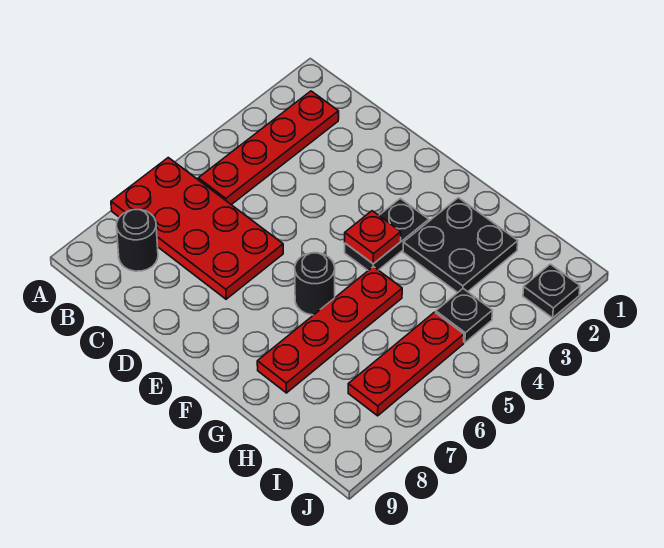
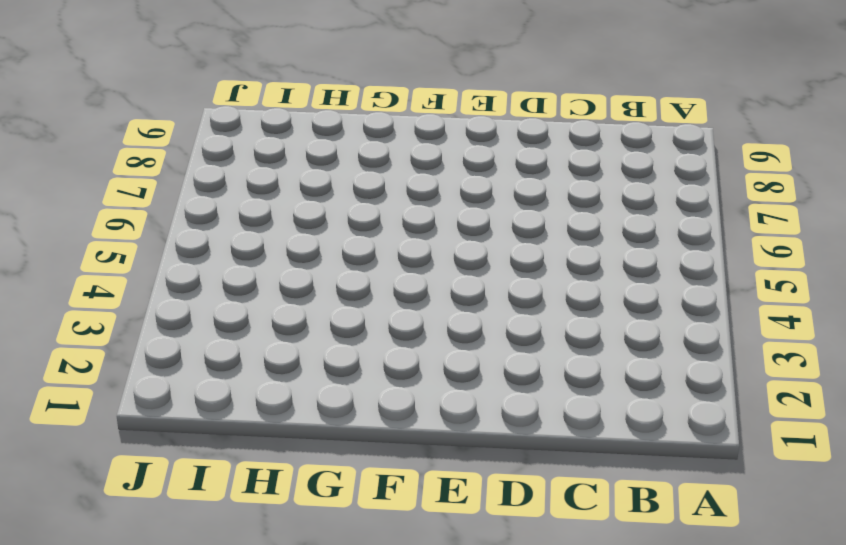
none -> red plate A6:D7 level 1
none -> red plate B2:B5 level 1

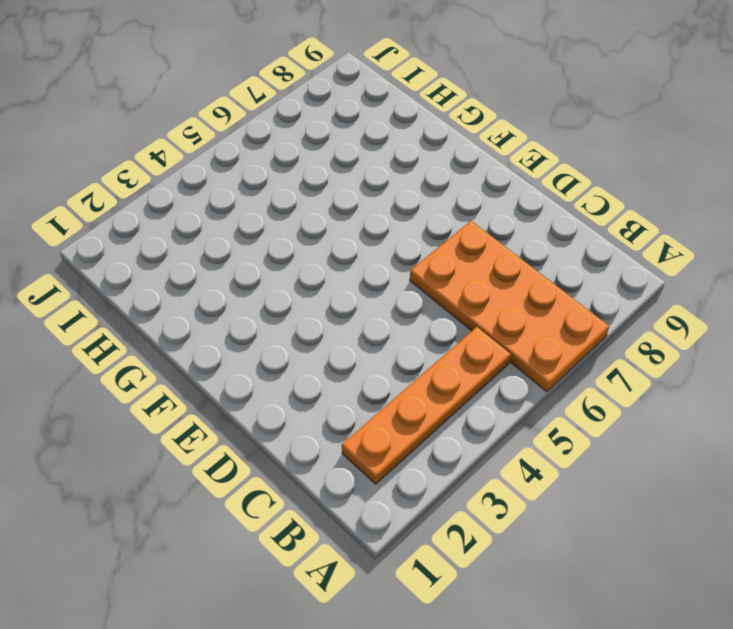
orange plate A6:D7 level 1 -> red plate A6:D7 level 1
orange plate B2:B5 level 1 -> red plate B2:B5 level 1
none -> black round brick B8 level 1
none -> black plate F3:F4 level 1

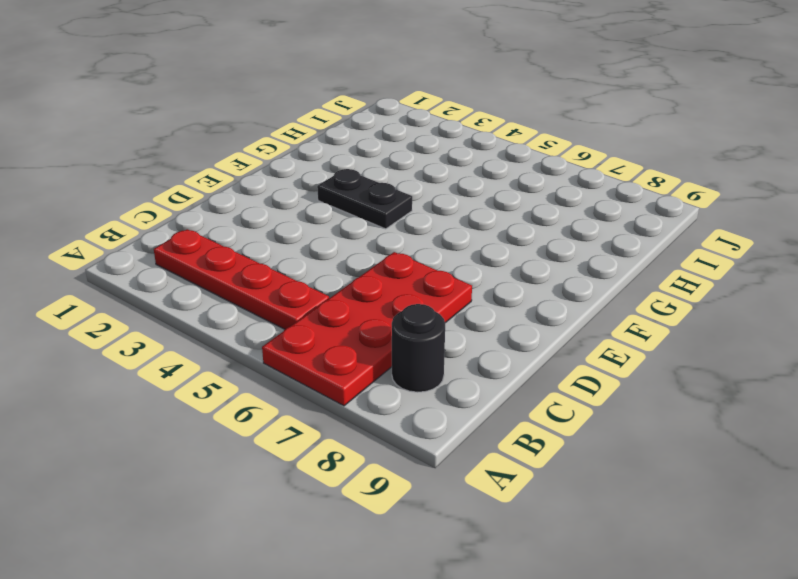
none -> black round brick F6 level 1
none -> black plate G2:H3 level 1

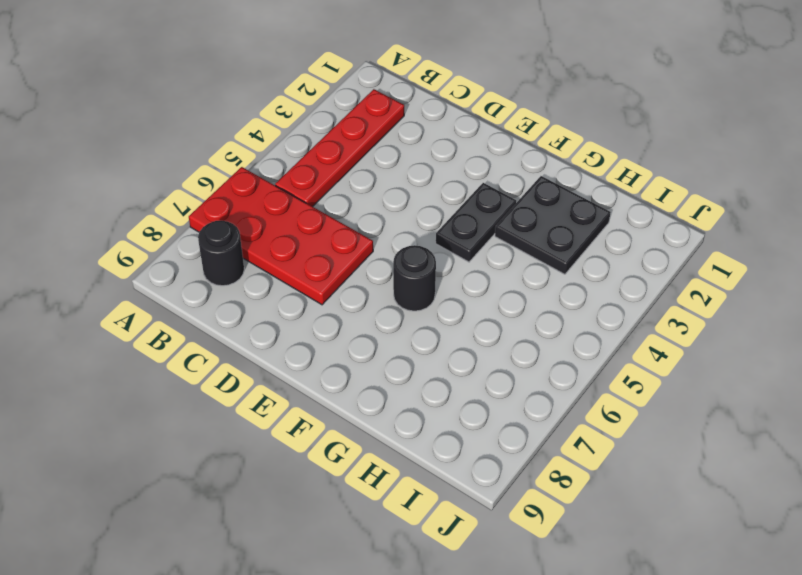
none -> red plate G5:G8 level 1
none -> black plate I4 level 1

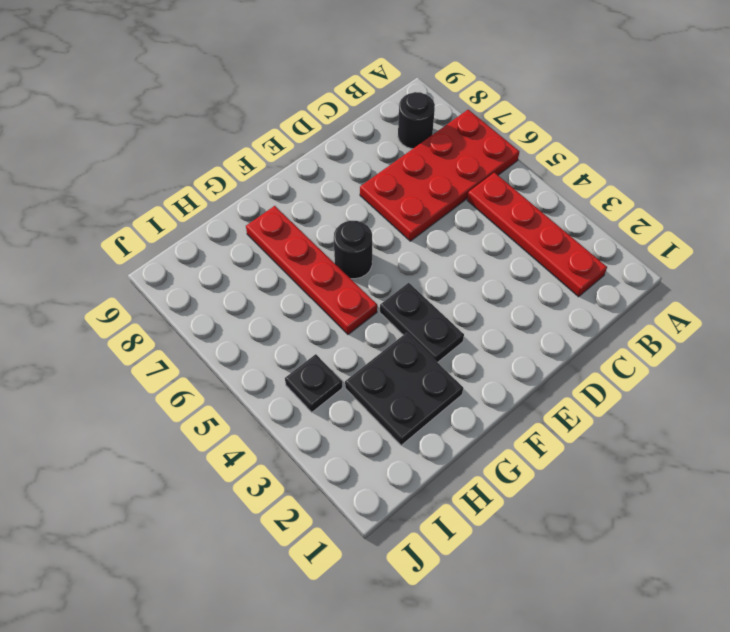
none -> red plate I5:I7 level 1
none -> black plate J2 level 1

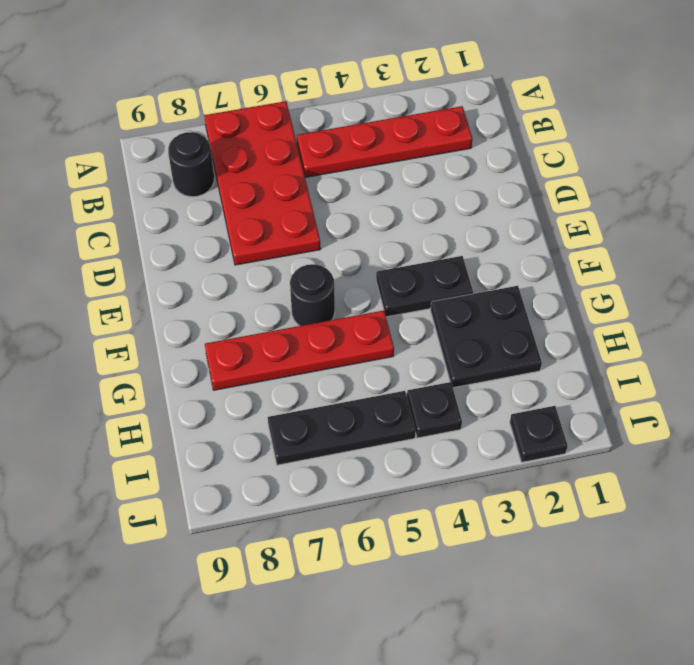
black plate I5:I7 level 1 -> red plate I5:I7 level 1
none -> red plate F4 level 2

